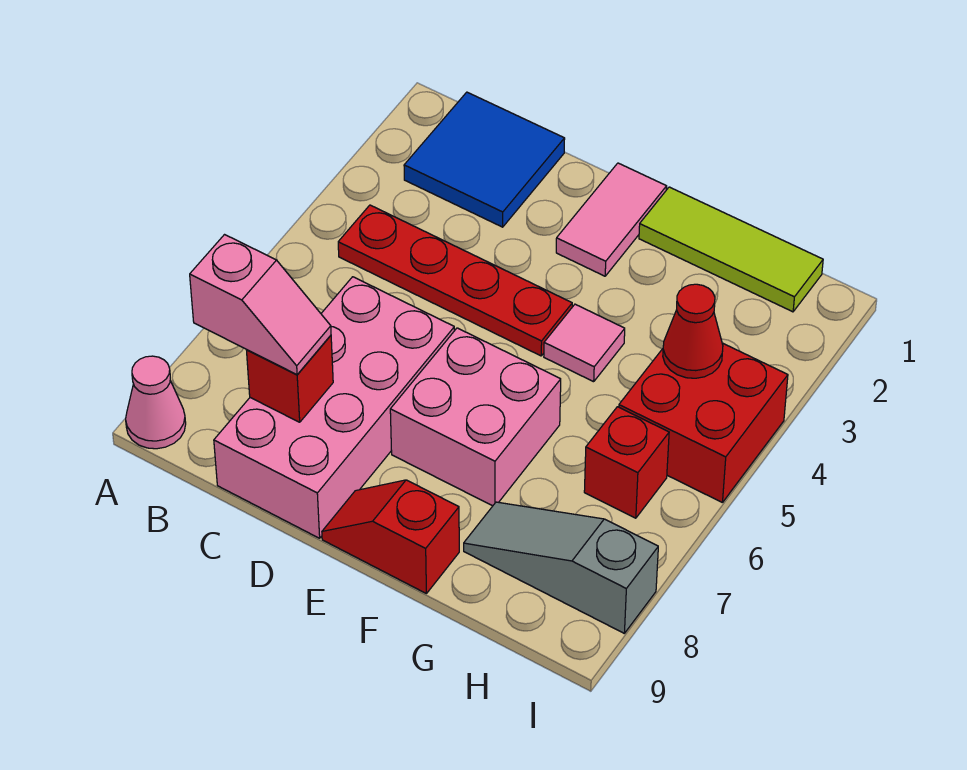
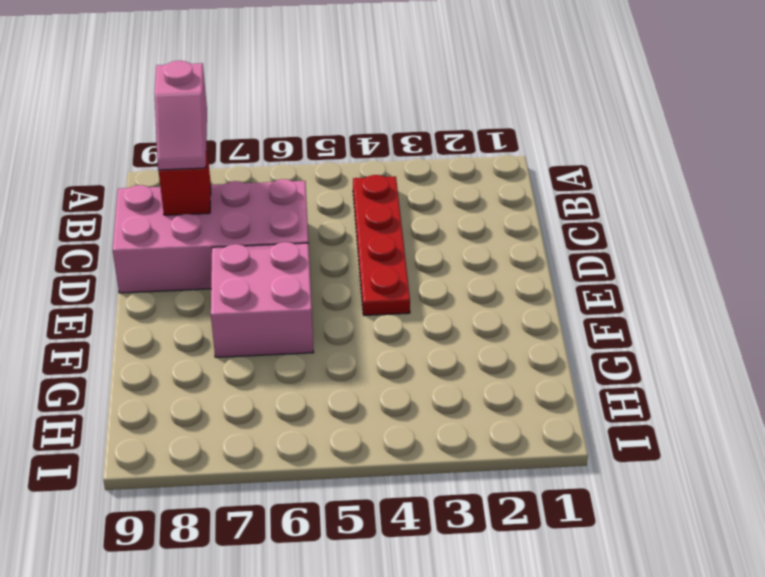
none -> pink cone A9 level 1
none -> blue tile B1:C2 level 1
none -> pink tile E1:E2 level 1

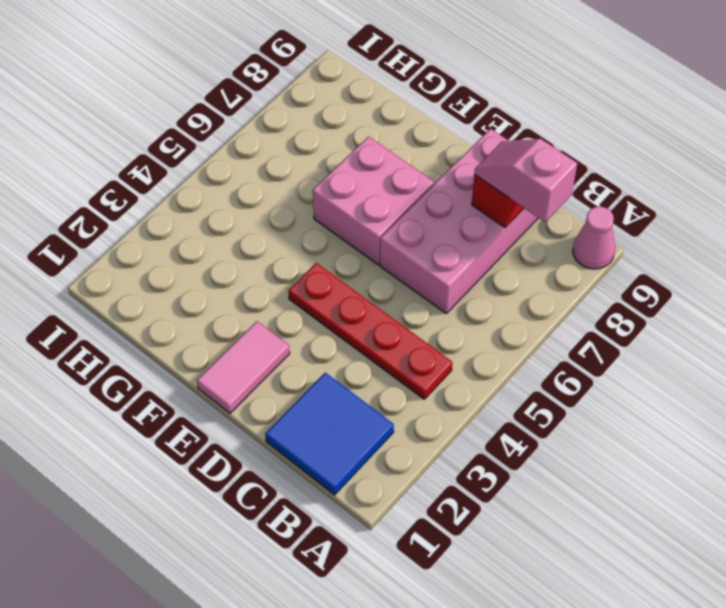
none -> red slope E9:F9 level 1 top F
none -> lime tile F1:H1 level 1
none -> pink tile F4 level 1

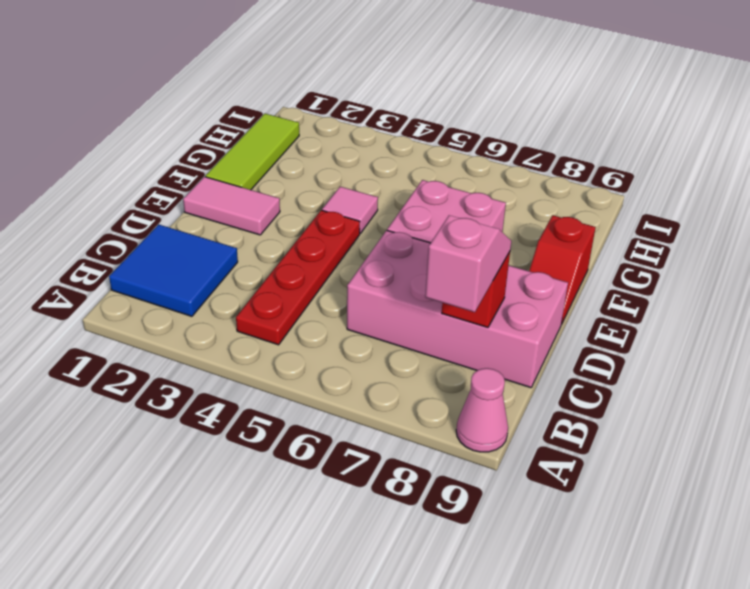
none -> grey slope G8:I8 level 1 top I
none -> red brick H4:I5 level 1
none -> red brick H6 level 1

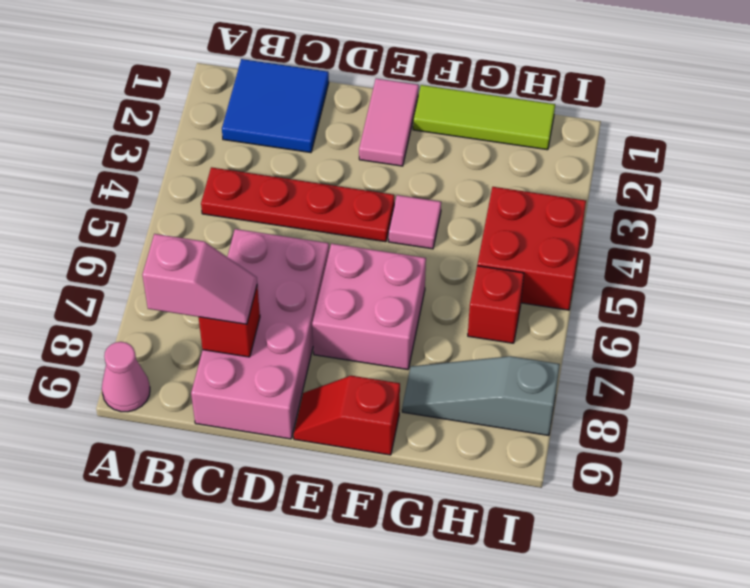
none -> red cone H4 level 2

